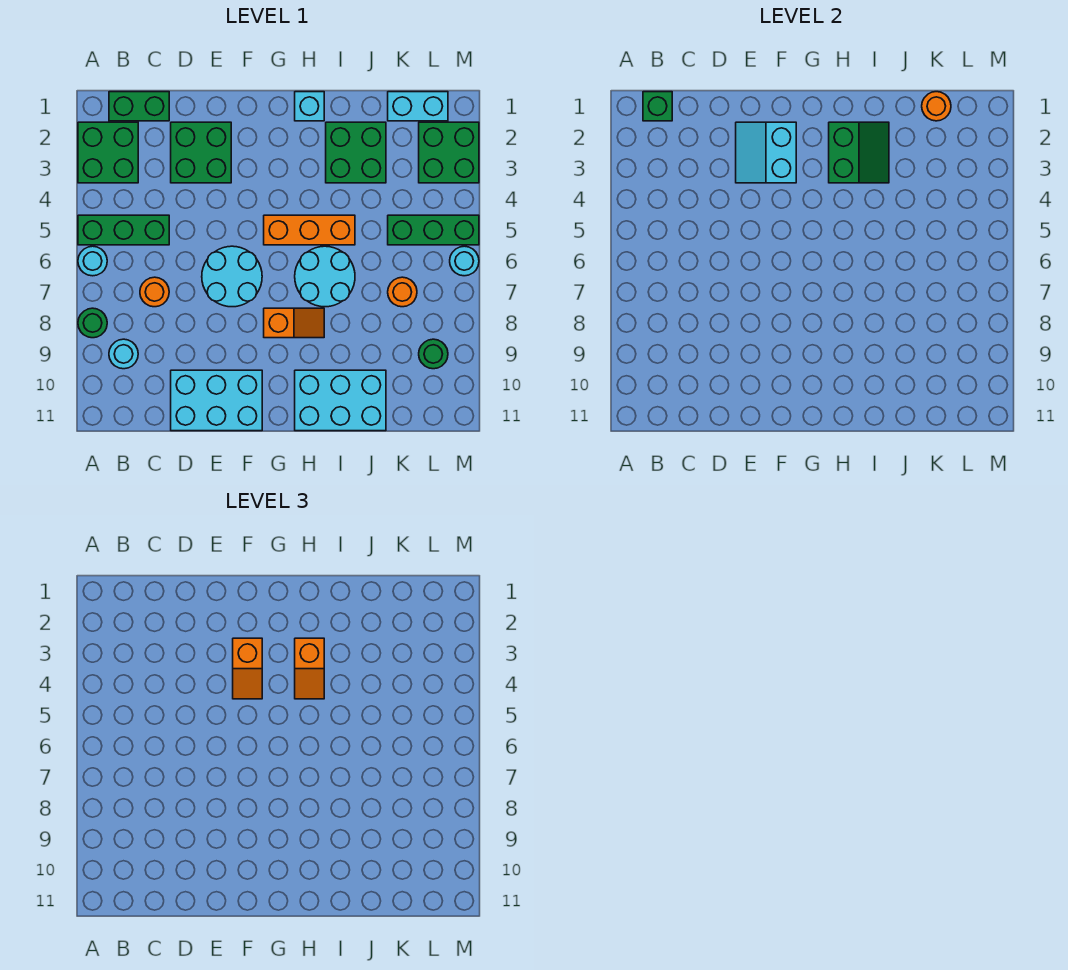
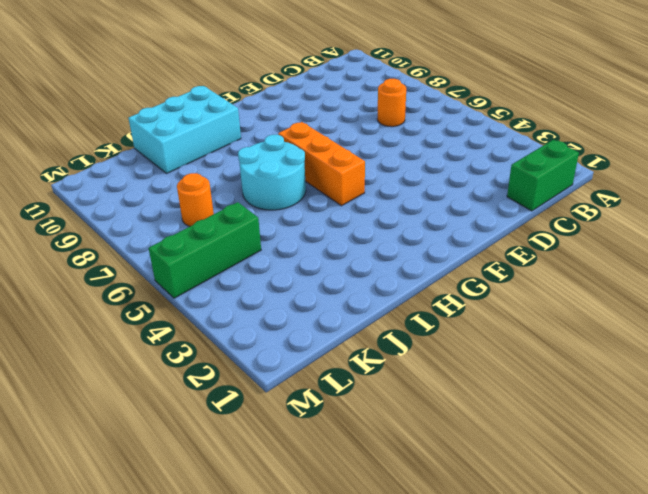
orange brick G5:G7 level 1 -> orange brick G5:I5 level 1
none -> green brick A2:B3 level 1
none -> green brick A5:C5 level 1
none -> cyan round brick A6 level 1

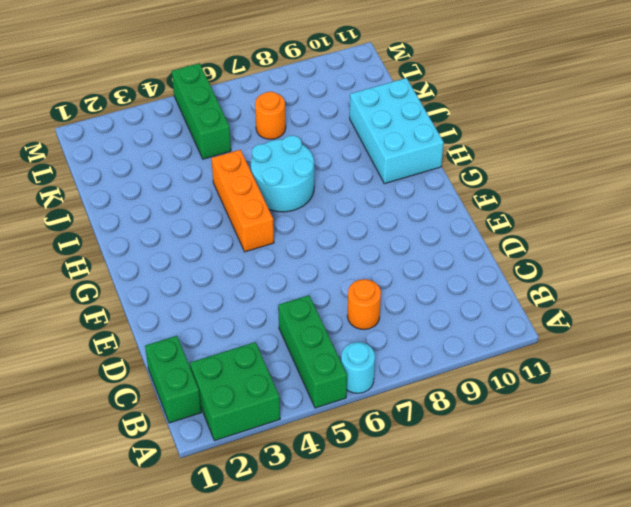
none -> green round brick A8 level 1
none -> cyan round brick B9 level 1
none -> green brick D2:E3 level 1

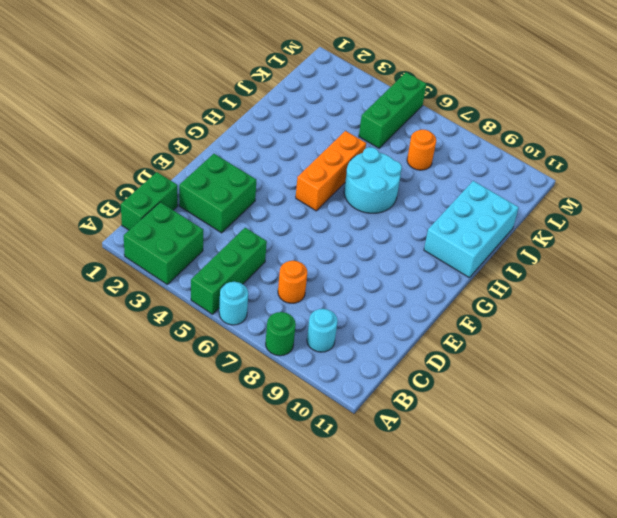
none -> cyan brick D10:F11 level 1
none -> cyan round brick E6:F7 level 1
none -> orange slope G8:H8 level 1 top G

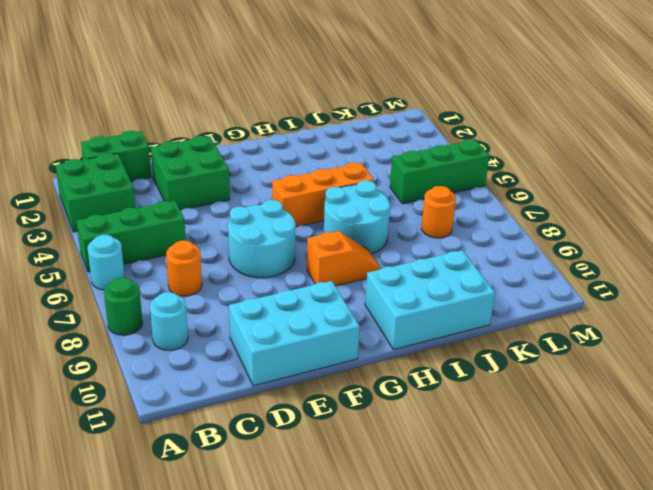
none -> cyan brick H1 level 1
none -> green brick I2:J3 level 1
none -> cyan brick K1:L1 level 1

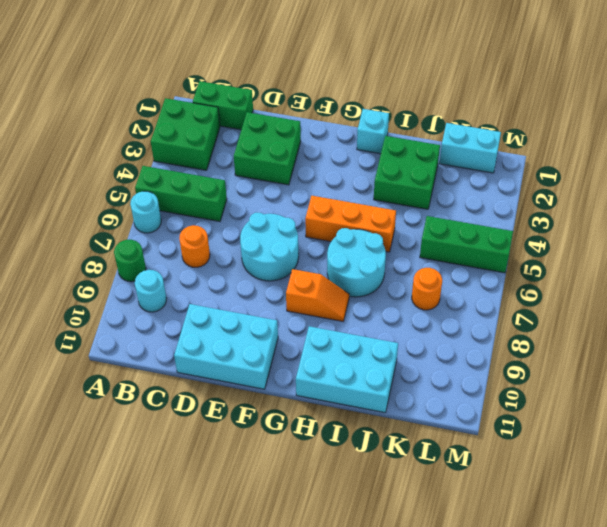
none -> green brick L2:M3 level 1
none -> green round brick L9 level 1
none -> cyan round brick M6 level 1

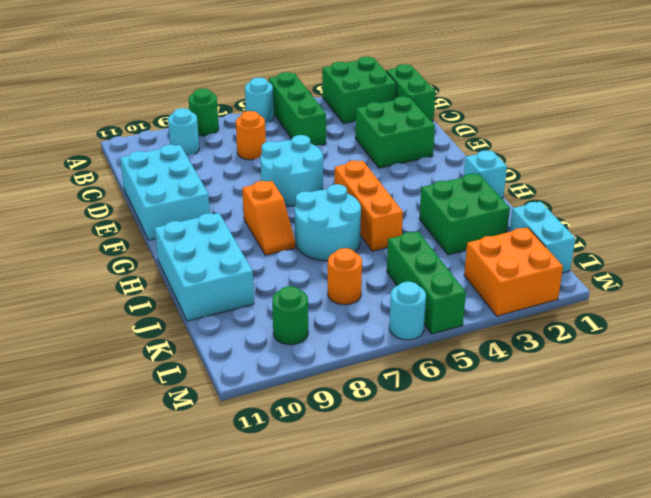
orange brick L2:M3 level 1 -> green brick L2:M3 level 1
none -> green brick B1 level 2
none -> cyan slope E2:F3 level 2 top F
none -> green slope H2:I3 level 2 top H

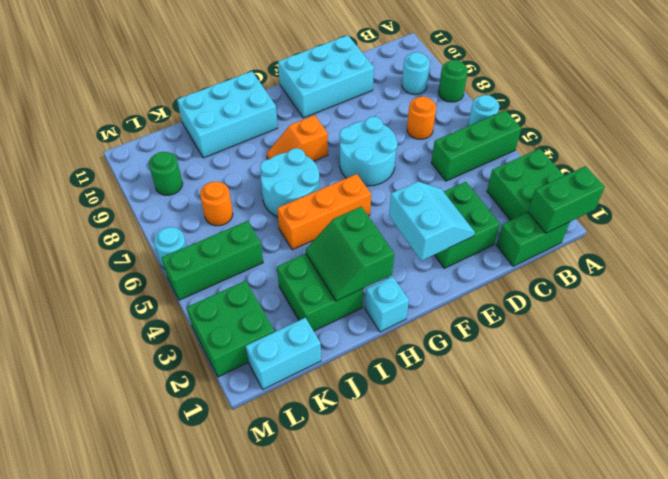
green brick A1:B1 level 2 -> green brick B1 level 2
none -> orange round brick K1 level 2
none -> orange slope F3:F4 level 3 top 3
none -> orange slope H3:H4 level 3 top 3

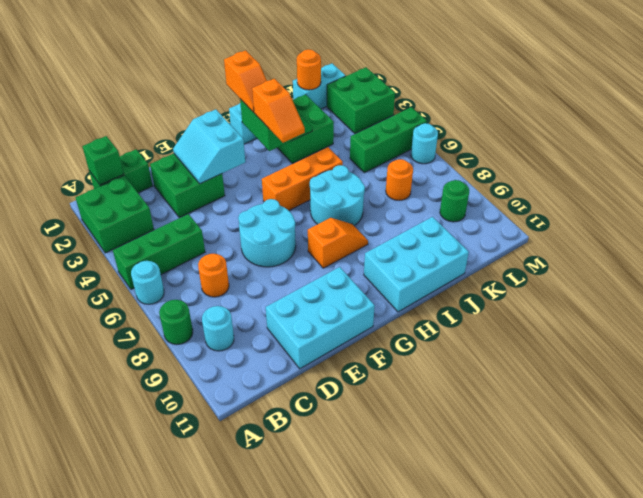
orange slope H1:H2 level 3 top 1 -> orange slope F3:F4 level 3 top 3

